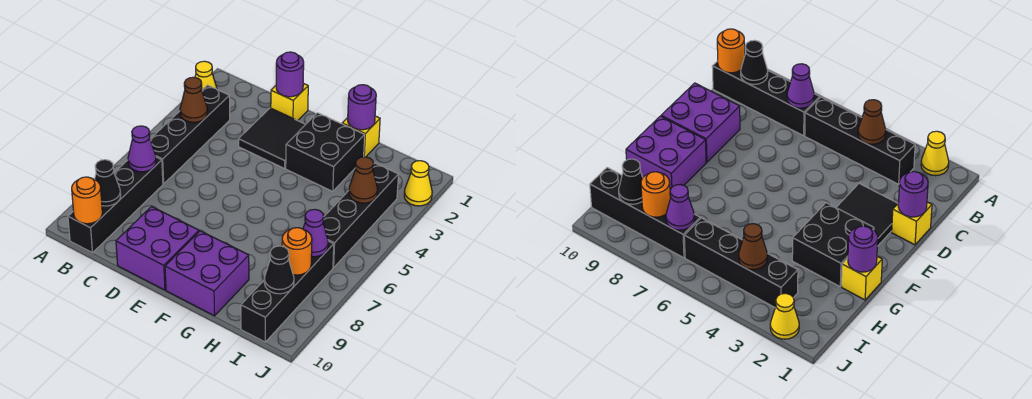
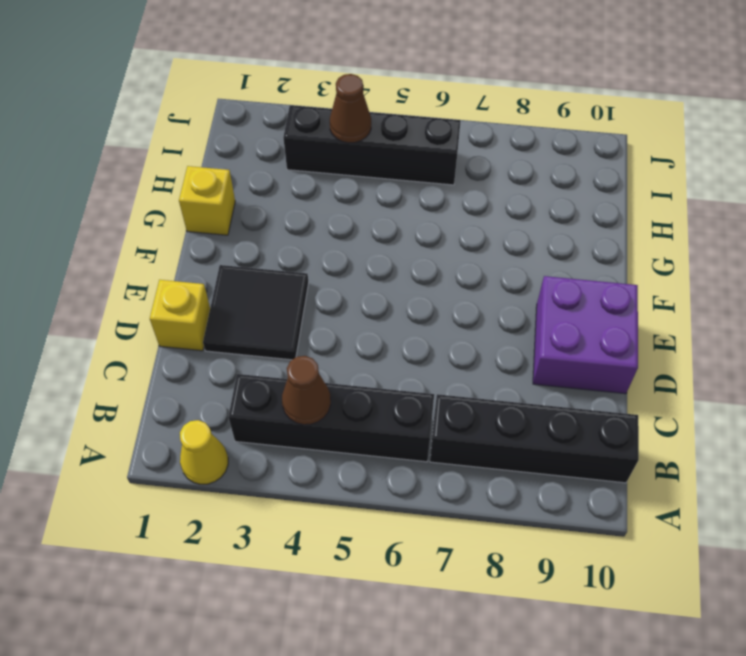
none -> black brick F2:G3 level 1
none -> purple brick F9:G10 level 1
none -> black brick I7:I10 level 1

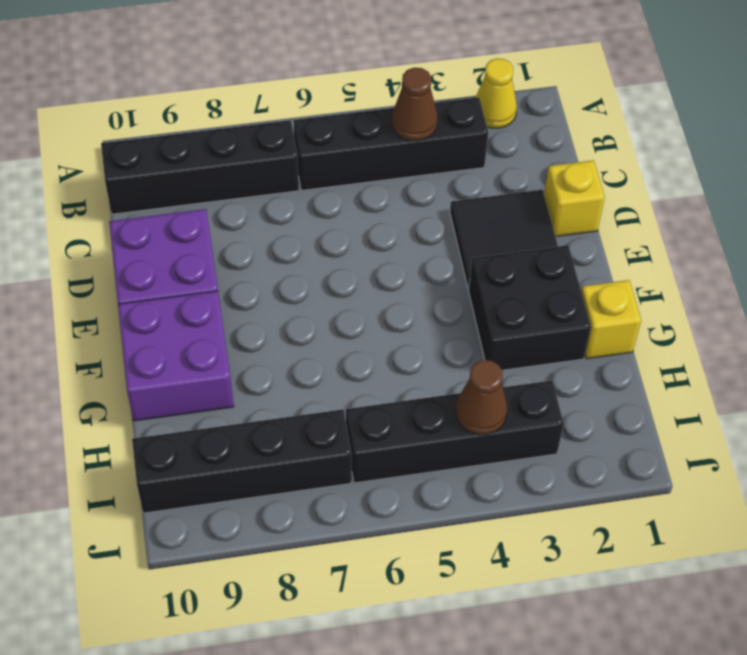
none -> yellow cone J2 level 1
none -> purple cone B7 level 2
none -> black cone B9 level 2

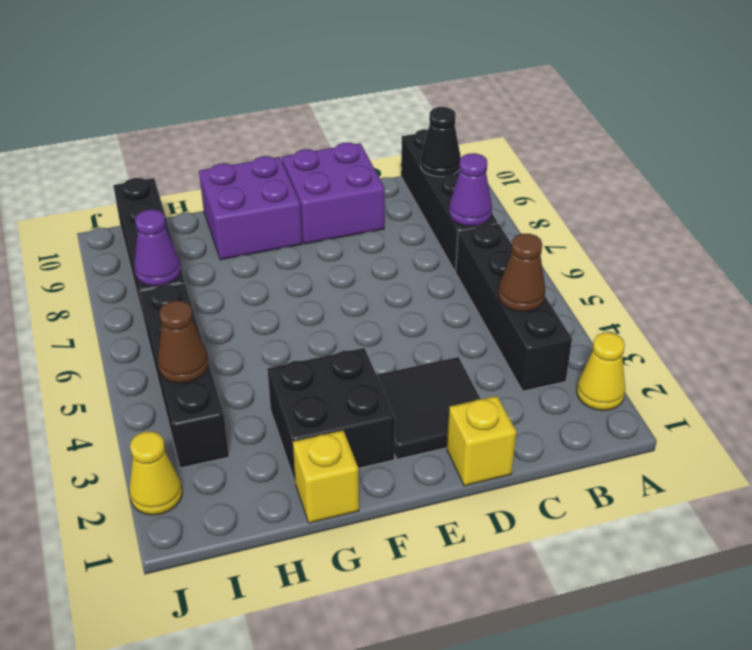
none -> orange round brick B10 level 2
none -> purple round brick D1 level 2
none -> purple round brick G1 level 2

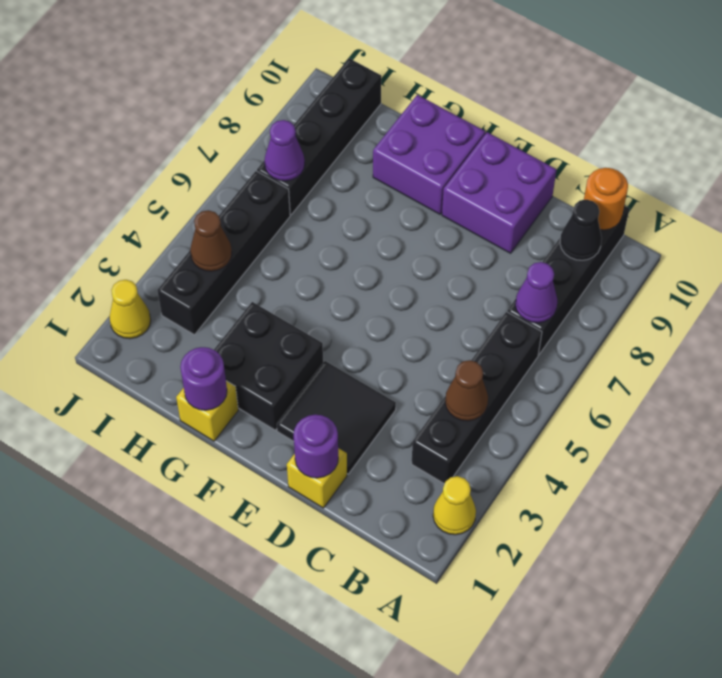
none -> orange round brick I8 level 2
none -> black cone I9 level 2

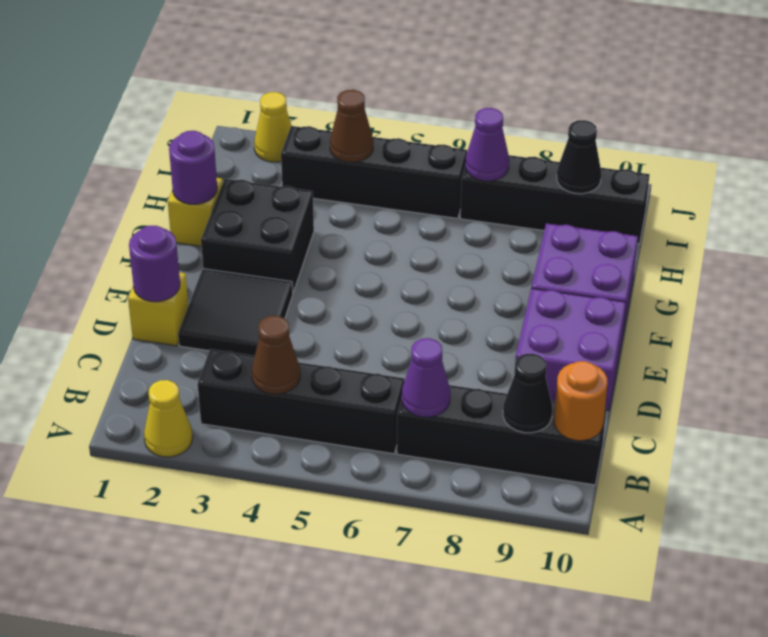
none -> orange round brick I8 level 2

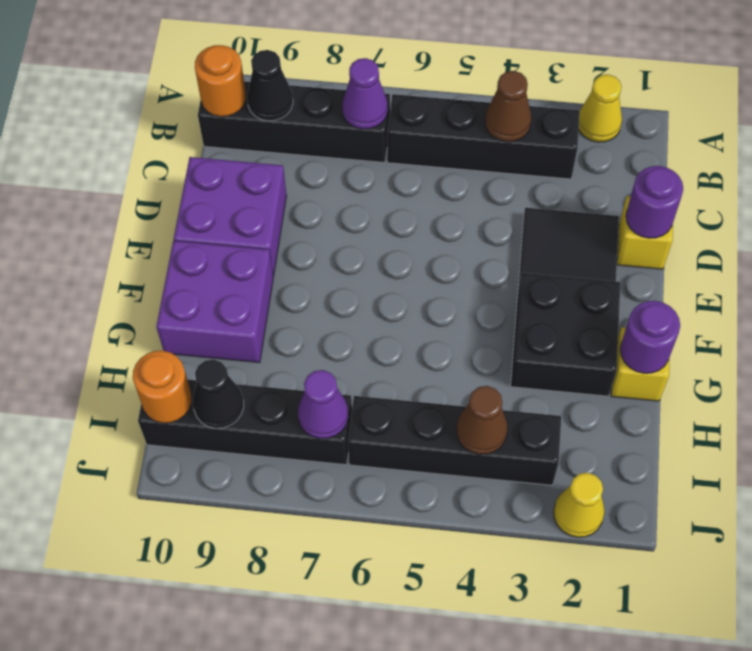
orange round brick I10 level 2 -> orange round brick I8 level 2

